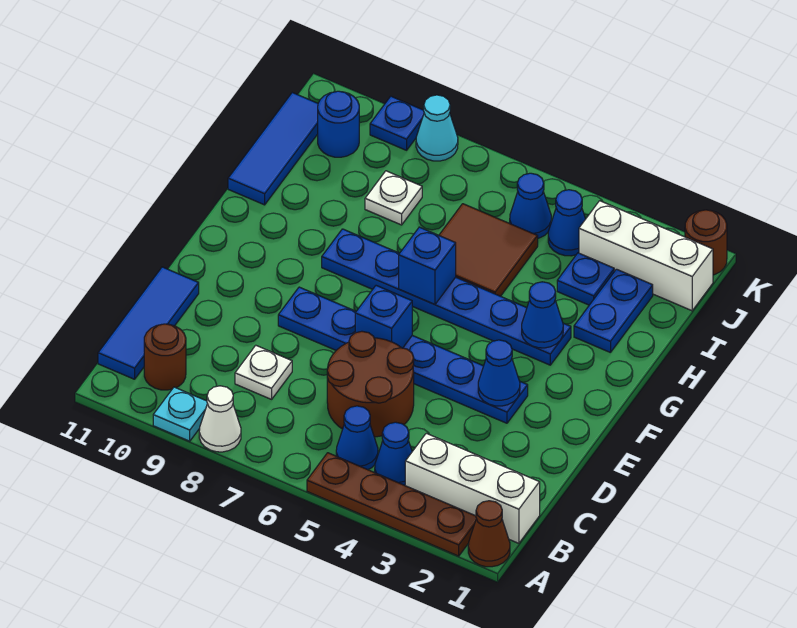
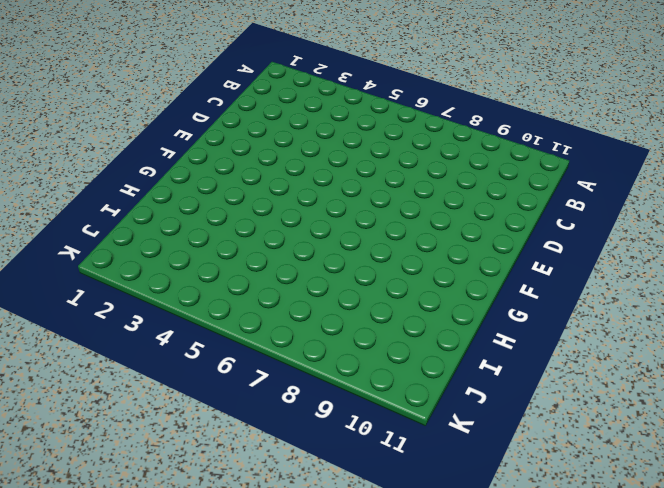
none -> brown cone A1 level 1
none -> brown plate A2:A5 level 1
none -> white cone A8 level 1

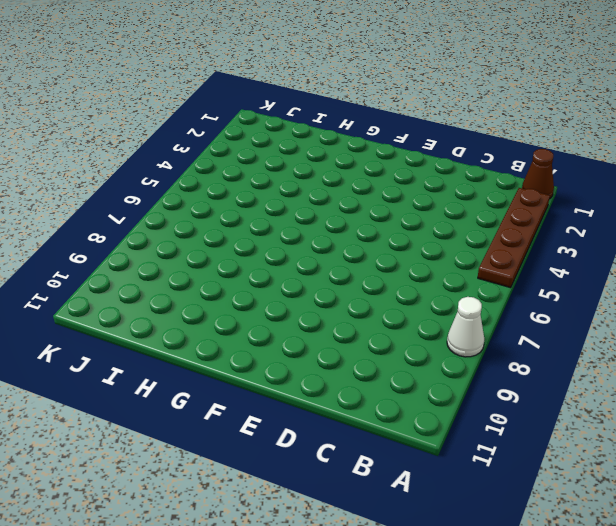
none -> cyan plate A9 level 1
none -> white brick B1:B3 level 1
none -> blue cone B4 level 1

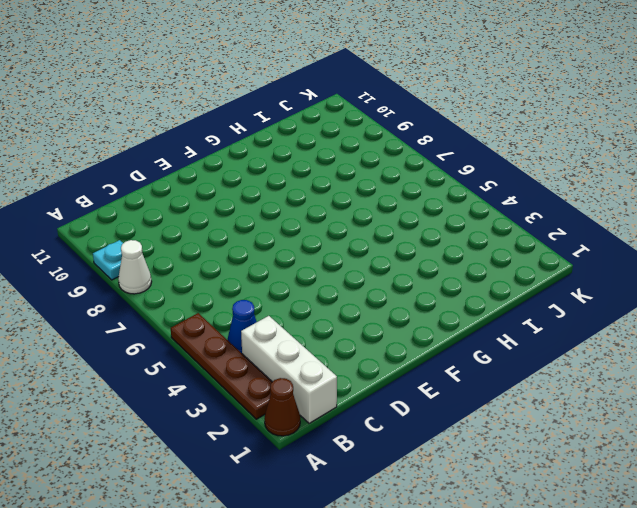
none -> blue cone B5 level 1
none -> brown round brick B10 level 1
none -> blue tile B11:D11 level 1

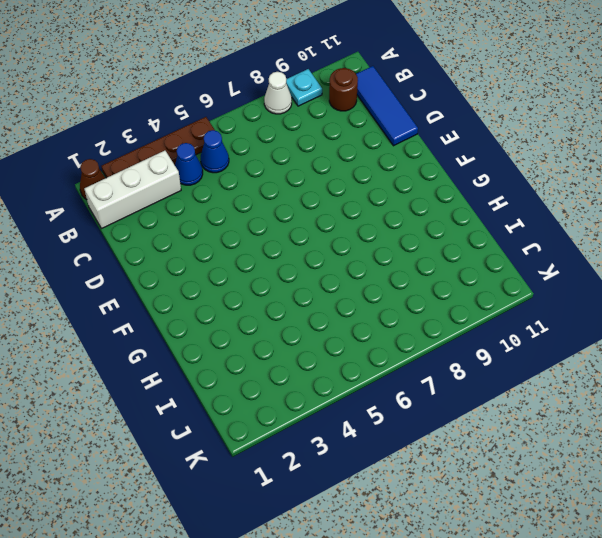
none -> brown round brick C5:D6 level 1
none -> white plate C8 level 1
none -> blue plate E3:E8 level 1

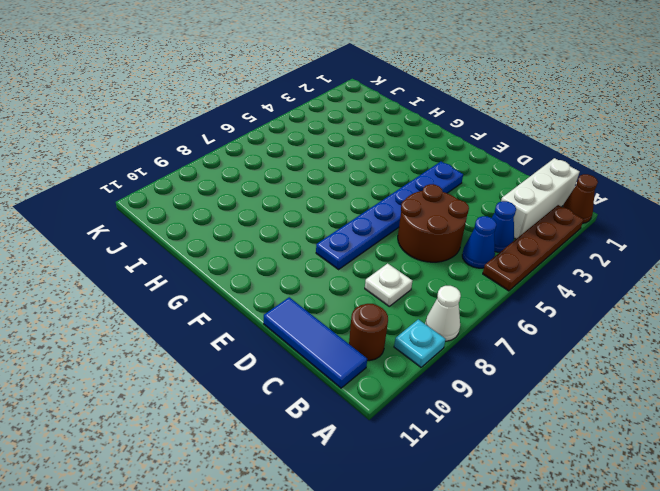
none -> blue plate G3:G8 level 1
none -> blue plate H2:I2 level 1
none -> brown tile H5:I6 level 1

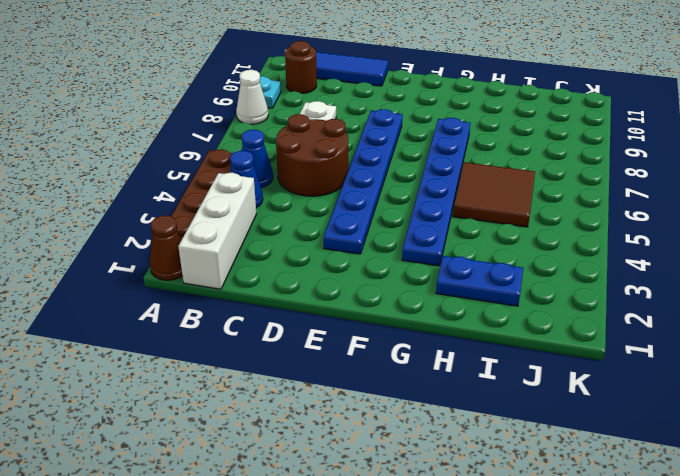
none -> blue tile H11:J11 level 1
none -> blue plate I3 level 1
none -> white plate I8 level 1

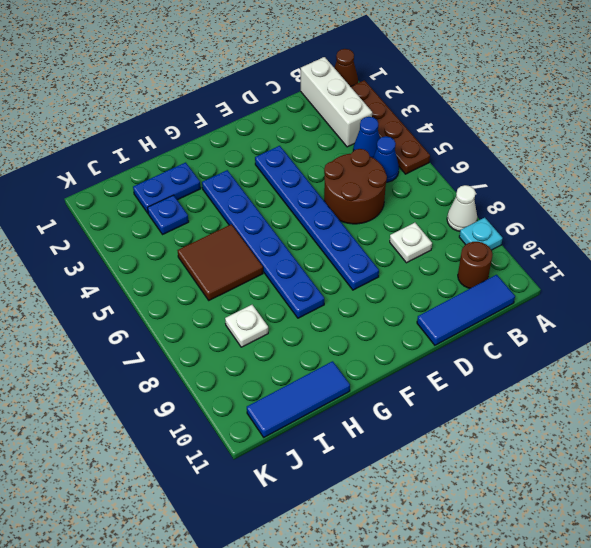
none -> white brick J1:J3 level 1
none -> blue cone J4 level 1
none -> blue cone J5 level 1

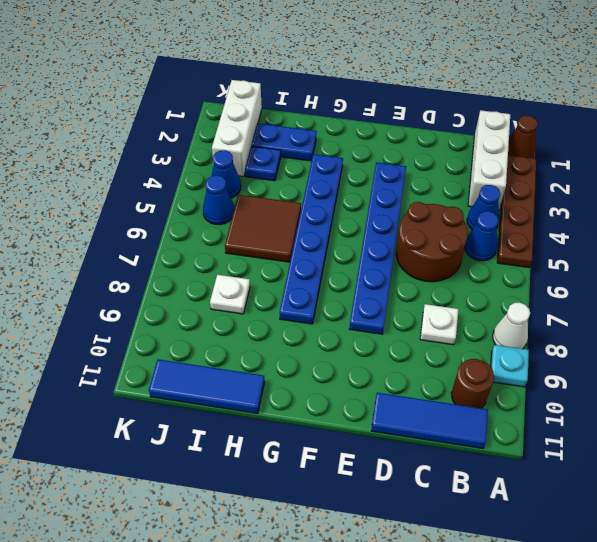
none -> blue round brick J10 level 1
none -> brown round brick K1 level 1
none -> cyan cone K8 level 1

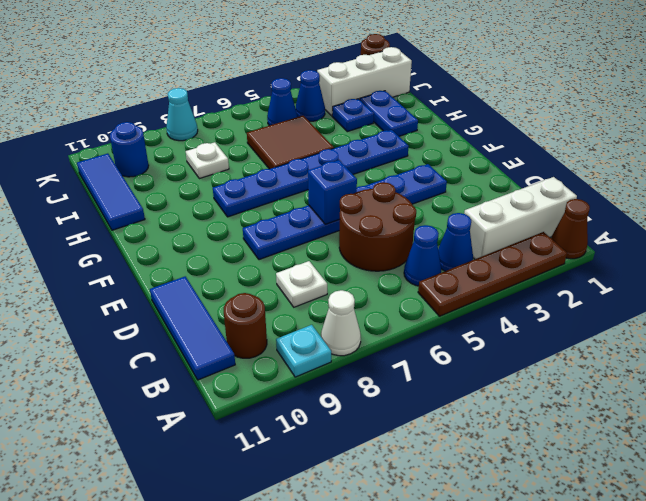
none -> blue plate K9 level 1
none -> blue cone E3 level 2
none -> blue cone G3 level 2

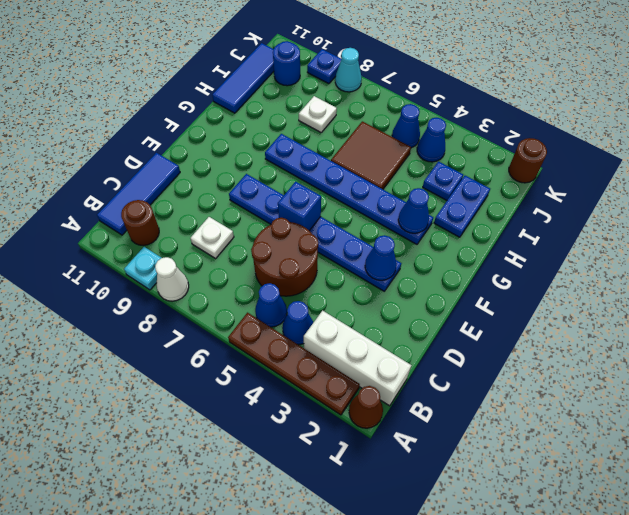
none -> white brick J1:J3 level 1
none -> blue brick G6 level 2

